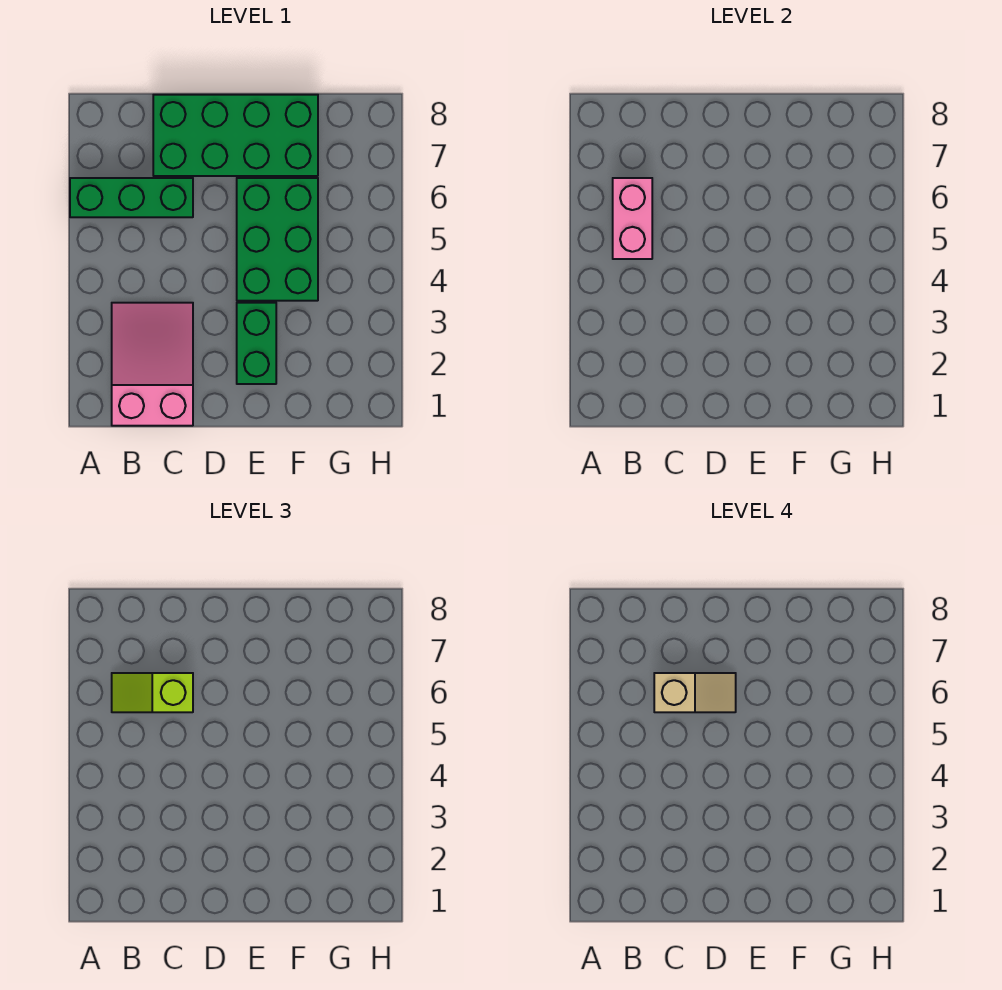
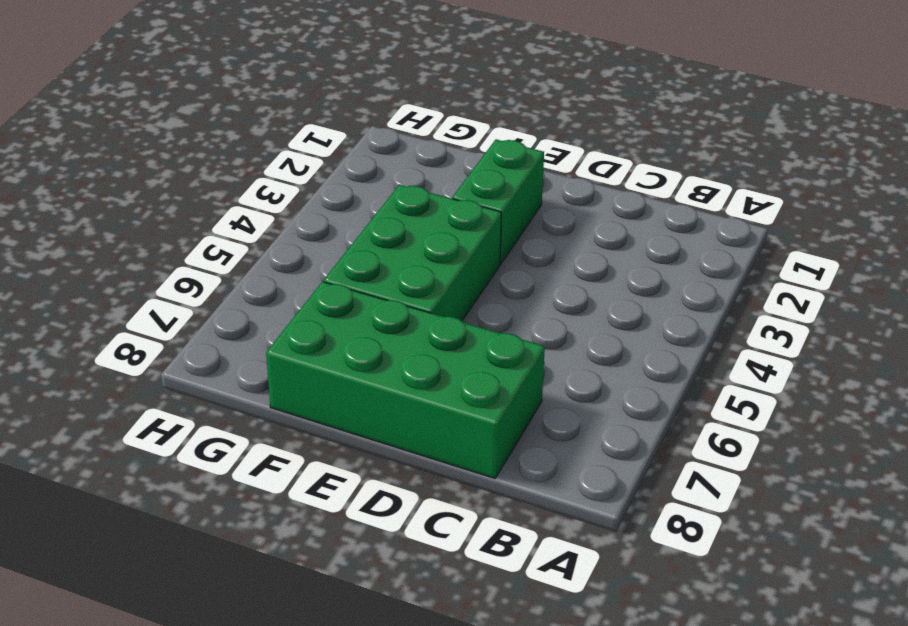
none -> green brick A6:C6 level 1
none -> pink slope B1:C3 level 1 top 1

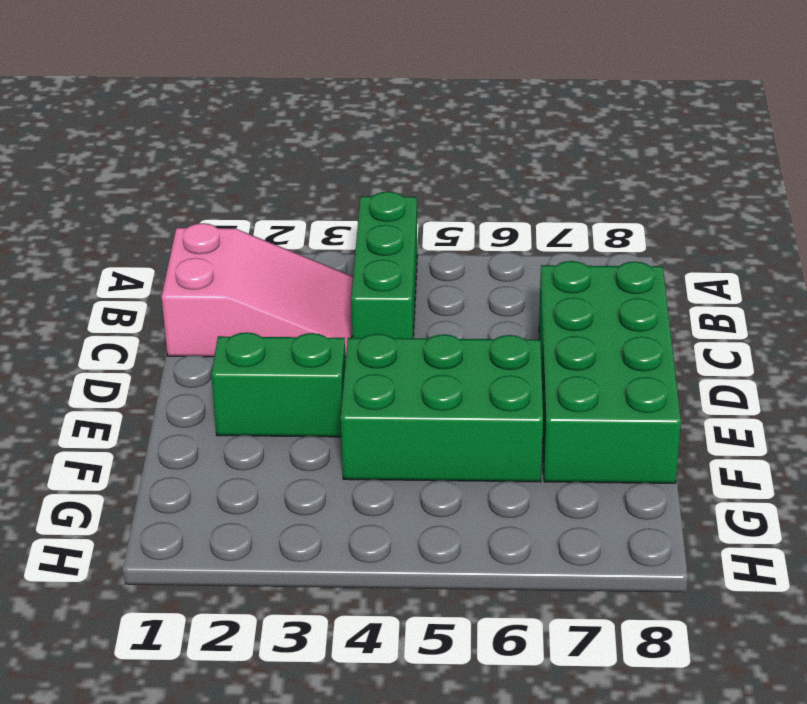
green brick A4:C4 level 1 -> green brick A6:C6 level 1
none -> pink brick B5:B6 level 2
none -> lime slope B6:C6 level 3 top C

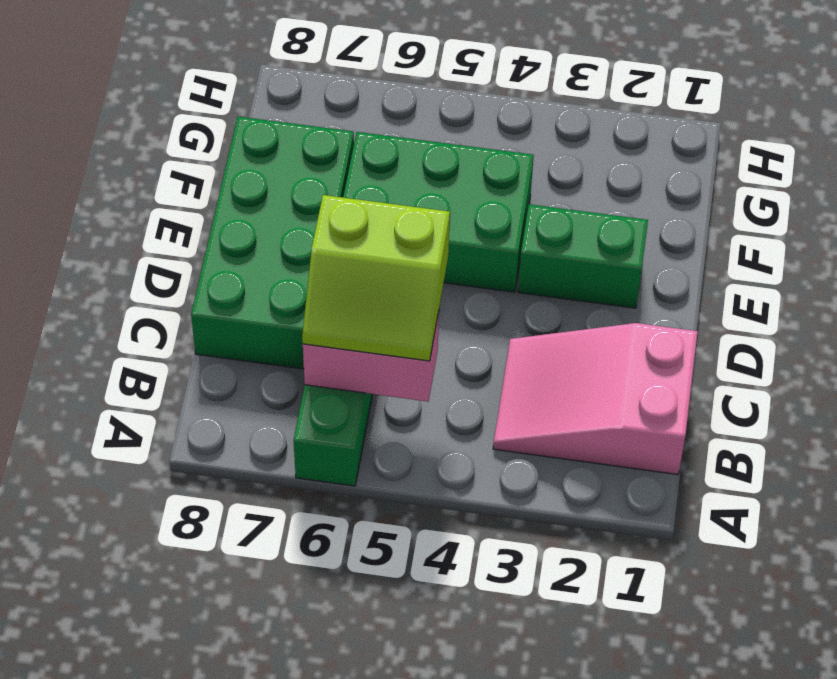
lime slope B5:C6 level 3 top C -> lime slope B6:C6 level 3 top C
none -> tan slope C6:D6 level 4 top C

